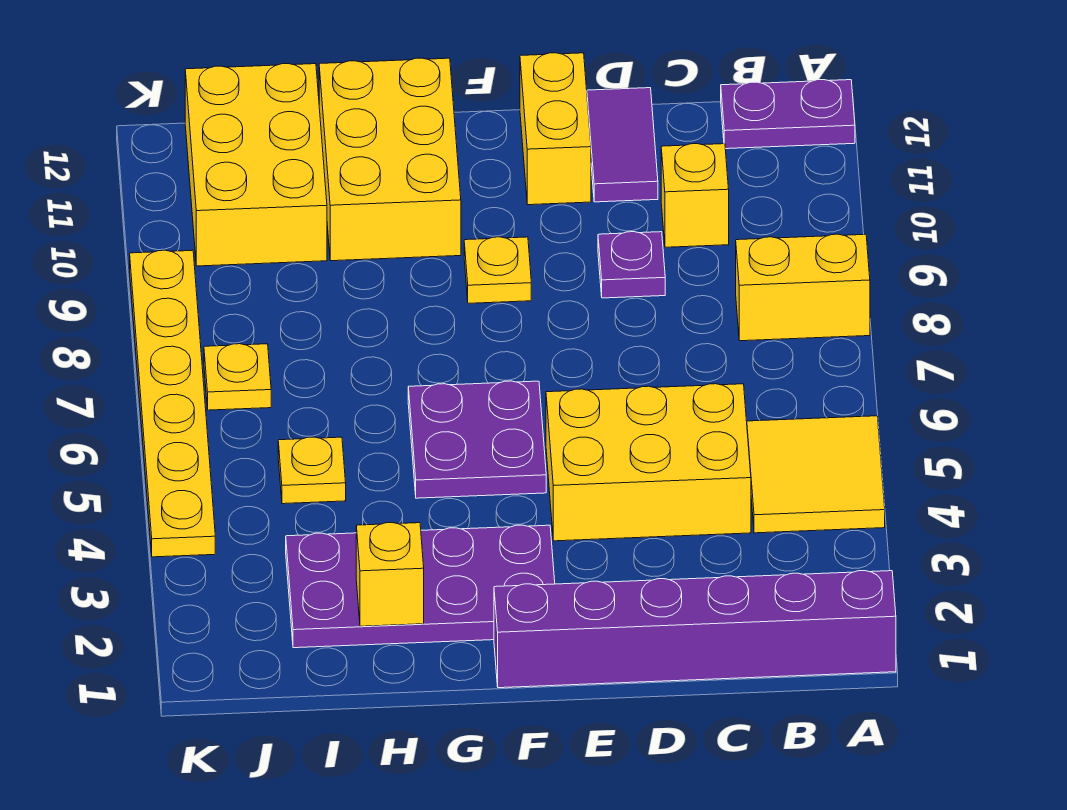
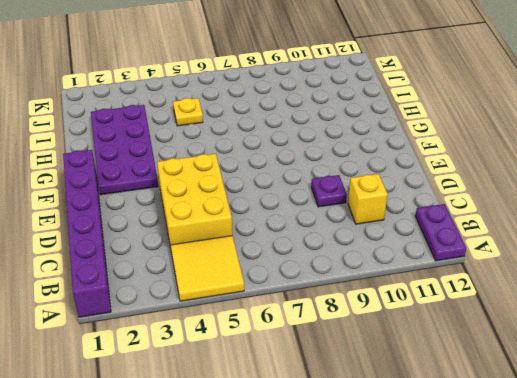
none -> yellow brick A8:B8 level 1
none -> purple tile D11:D12 level 1
none -> yellow brick E11:E12 level 1

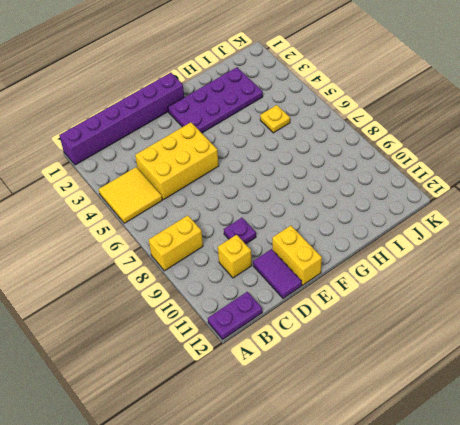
none -> purple plate F5:G6 level 1
none -> yellow plate F9 level 1
none -> yellow brick G10:H12 level 1

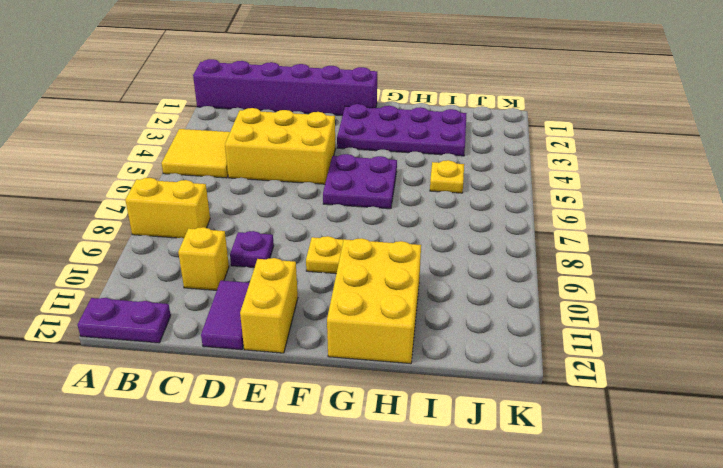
none -> yellow brick I10:J12 level 1
none -> yellow plate J7 level 1
none -> yellow plate K4:K9 level 1

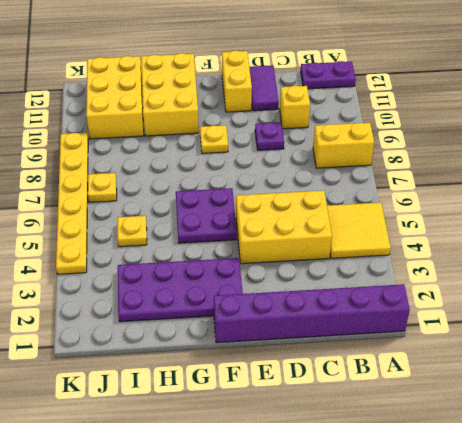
none -> yellow brick H2 level 2

